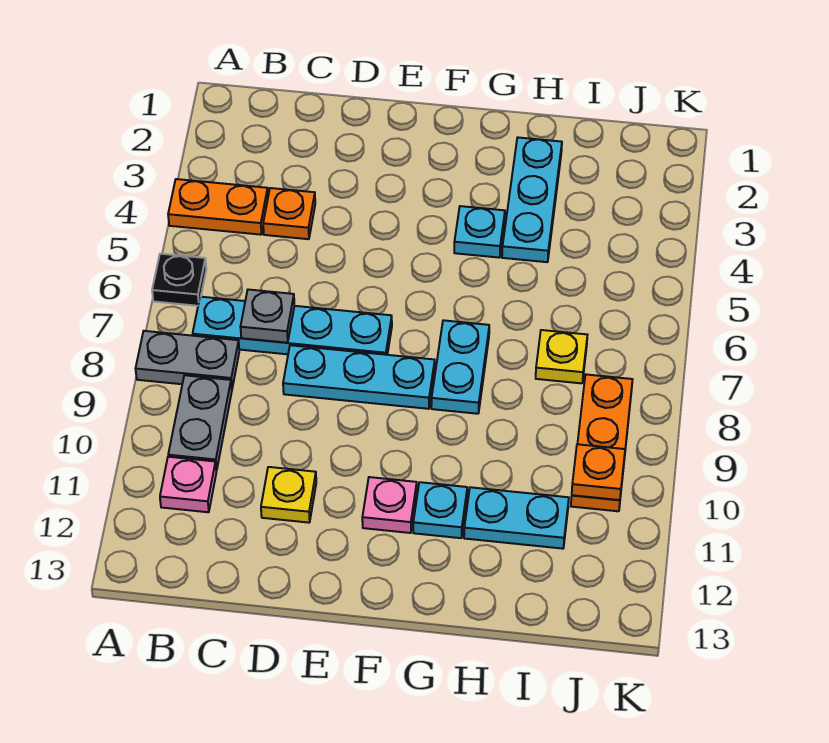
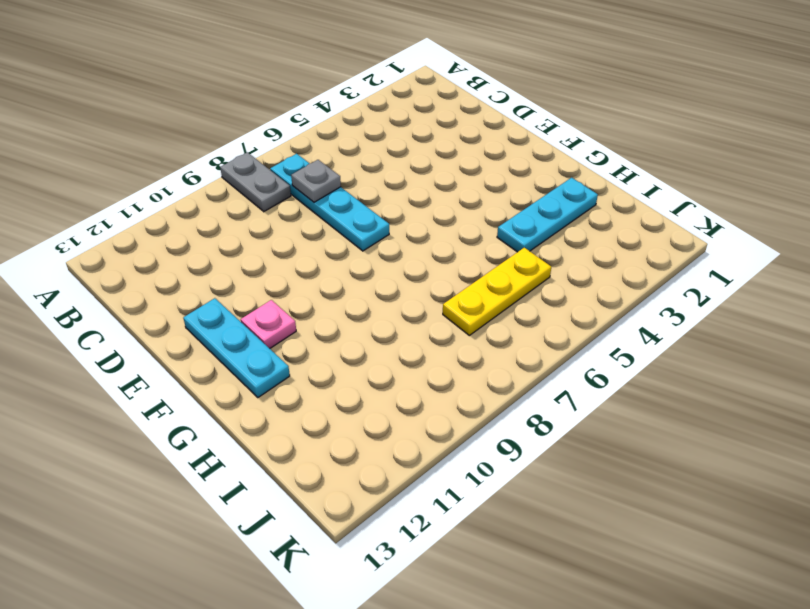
cyan plate E12:G12 level 1 -> cyan plate D8:F8 level 1
yellow plate I5:I7 level 1 -> yellow plate I7 level 1
none -> orange plate A4:B4 level 1
none -> black plate A6 level 1
none -> grey plate B9:B10 level 1

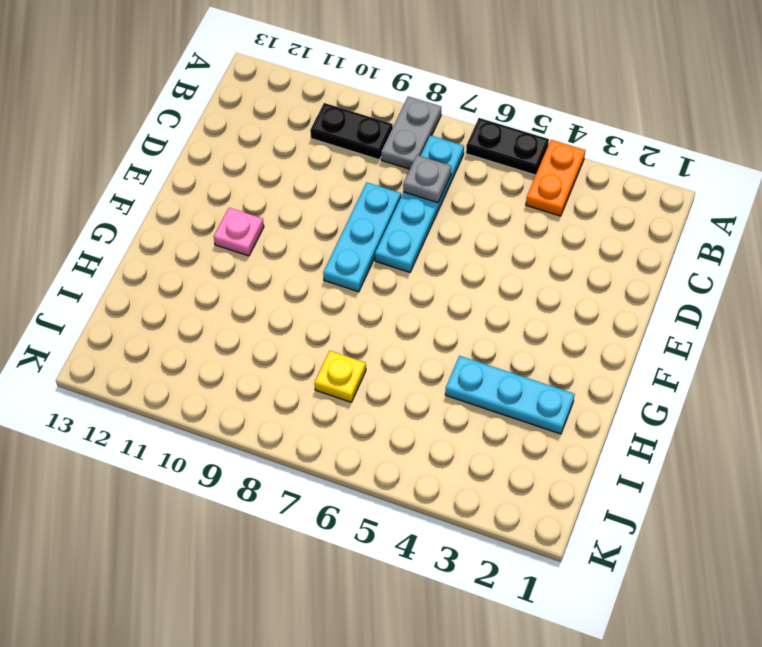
black plate A5:A6 level 1 -> black plate A6 level 1
black plate B9:B10 level 1 -> grey plate B9:B10 level 1
none -> pink plate B11 level 1
none -> orange plate C4 level 1
none -> yellow plate D11 level 1

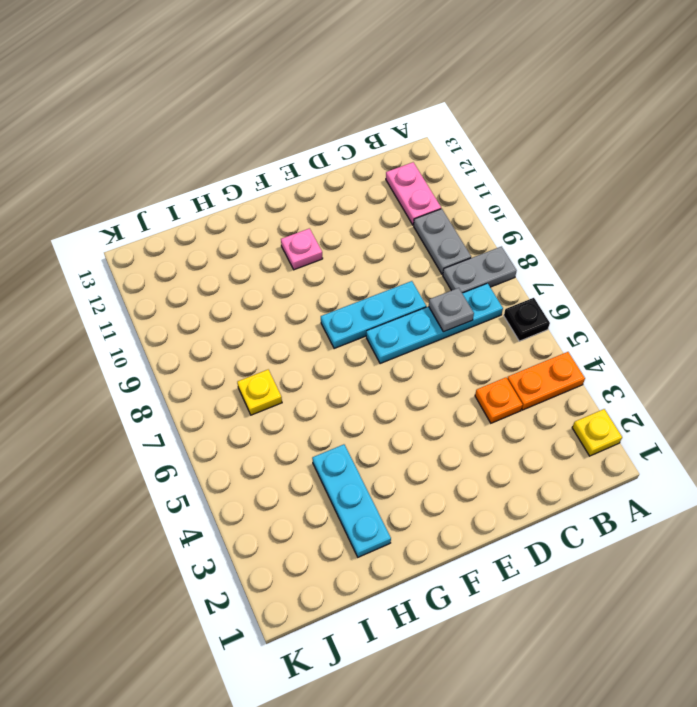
yellow plate A2 level 1 -> yellow plate D11 level 1
pink plate B11:B12 level 1 -> pink plate B11 level 1
none -> cyan plate G4 level 1
none -> cyan plate G7:G8 level 1
none -> cyan plate G11 level 1

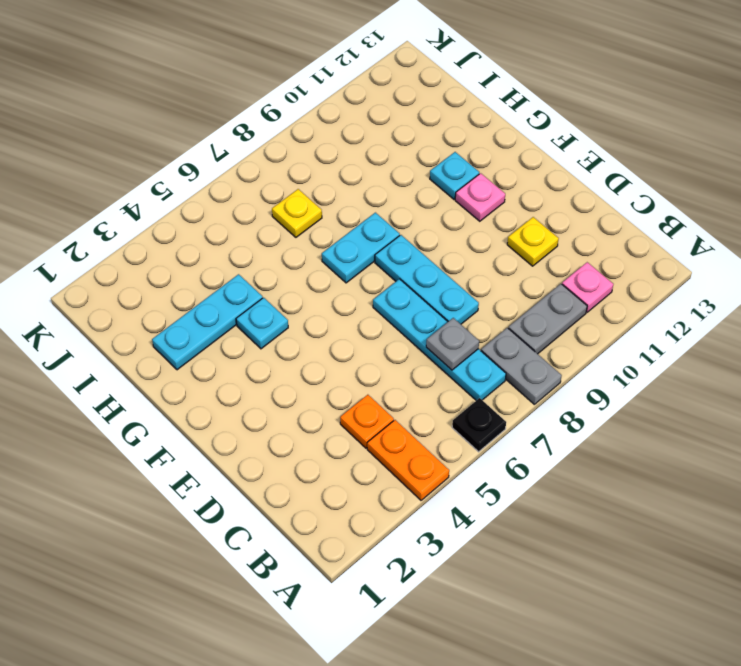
none -> cyan plate H11:I11 level 1
none -> orange plate J8:J10 level 1
none -> orange plate J10 level 2

